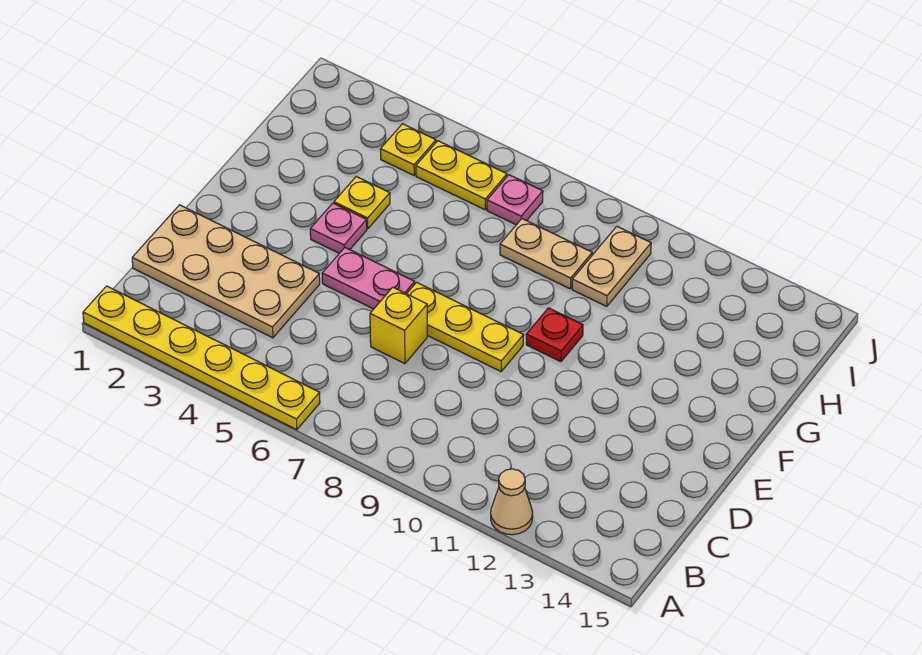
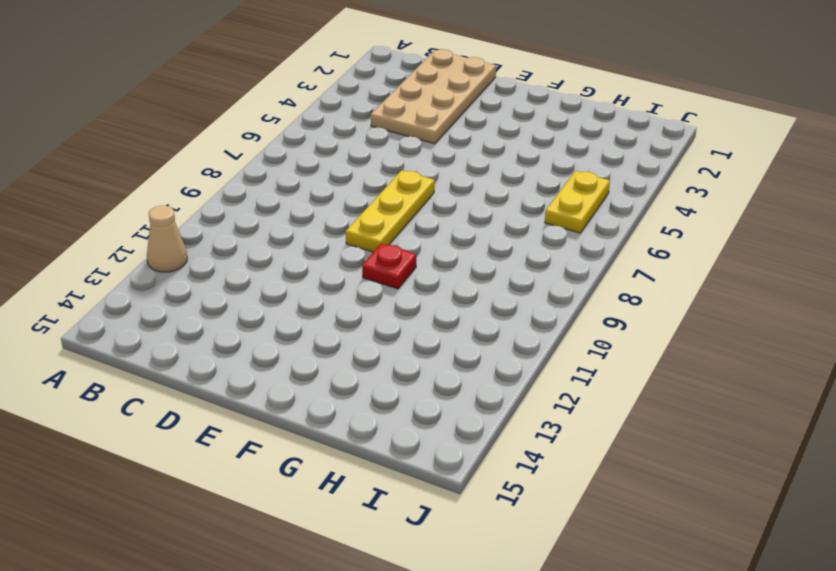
none -> yellow plate A1:A6 level 1
none -> yellow brick D7 level 1
none -> pink plate E5:E6 level 1

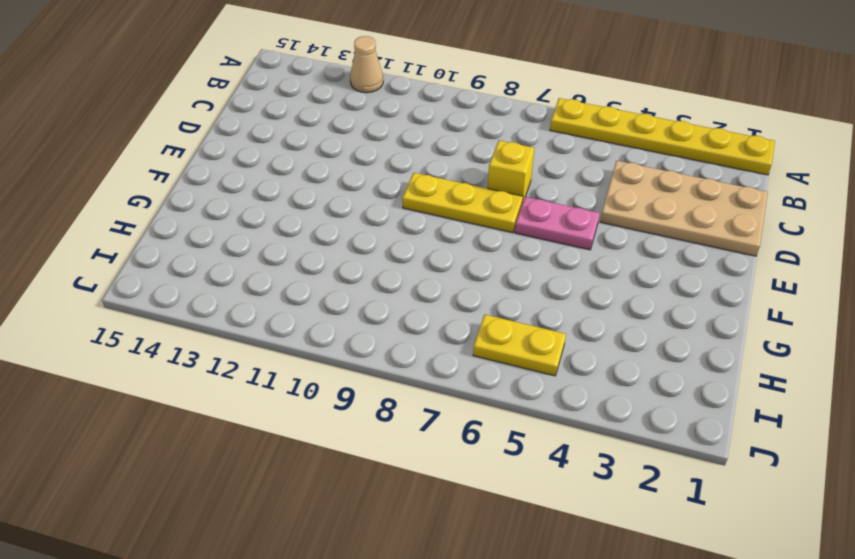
none -> pink plate F4 level 1
none -> red plate F10 level 1
none -> yellow plate G4 level 1

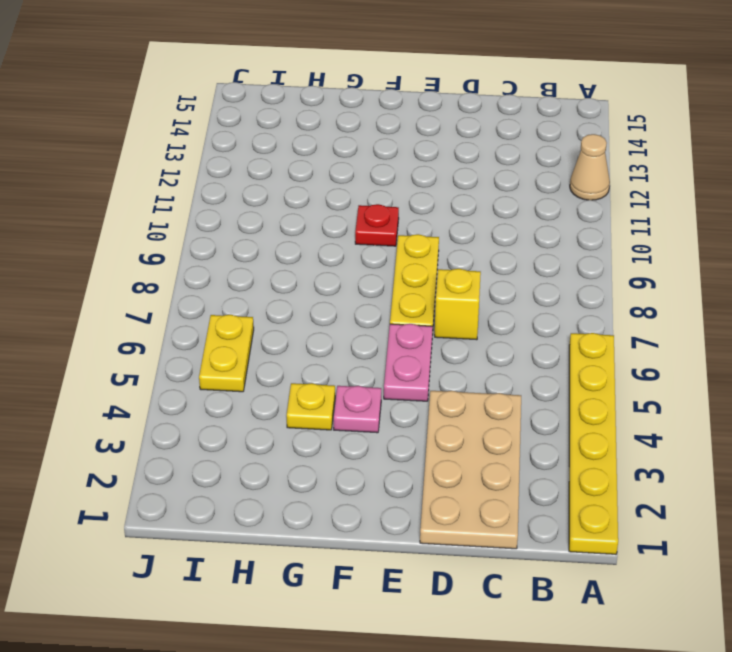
none -> tan plate H8:H9 level 1
none -> tan plate H10:I10 level 1
none -> yellow plate I4 level 1

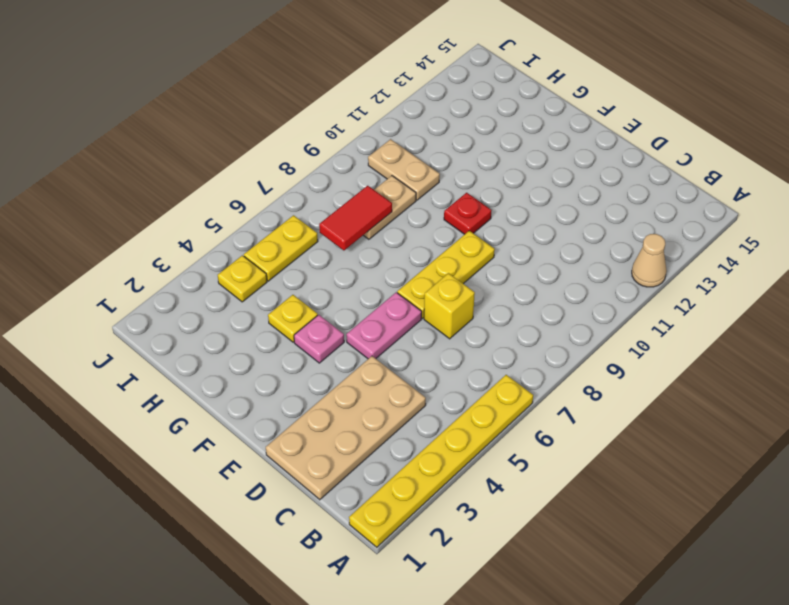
red tile H7:H8 level 2 -> none
none -> pink plate I7 level 1

